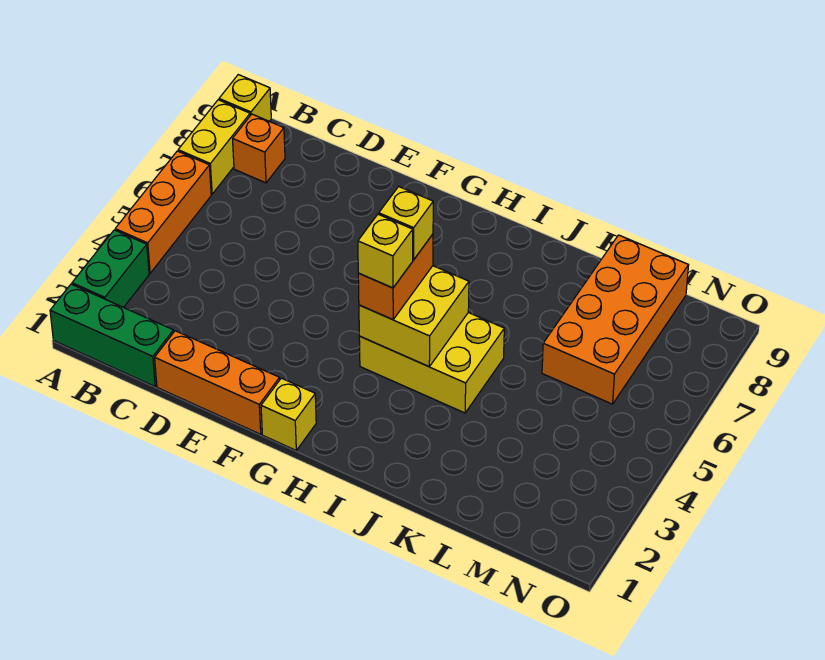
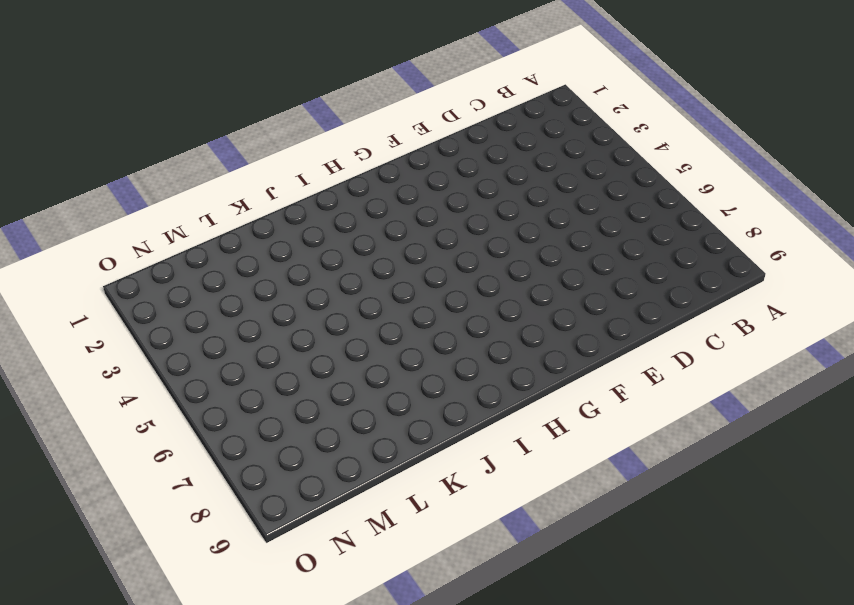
none -> green brick A1:C1 level 1
none -> green brick A2:A3 level 1
none -> orange brick A4:A6 level 1

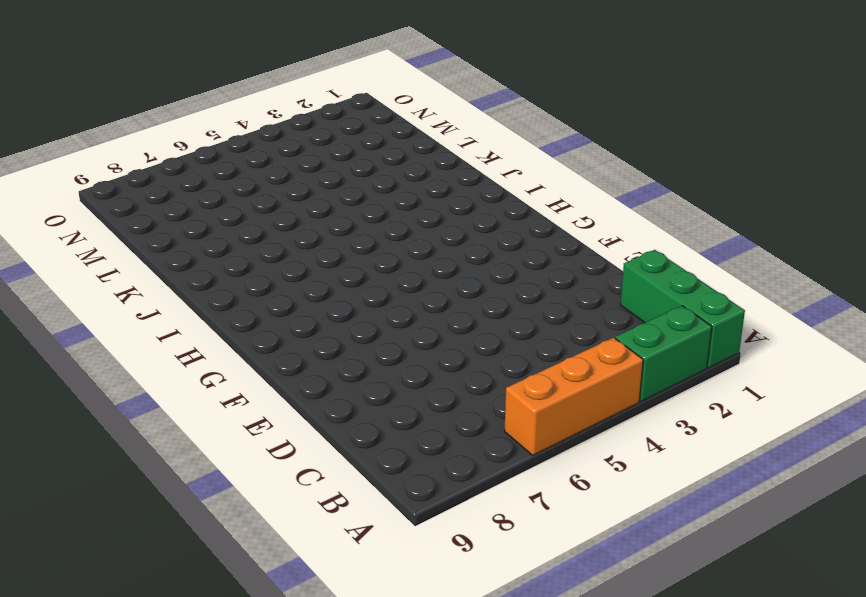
none -> yellow brick A7:A8 level 1
none -> yellow brick A9 level 1
none -> orange brick B8 level 1

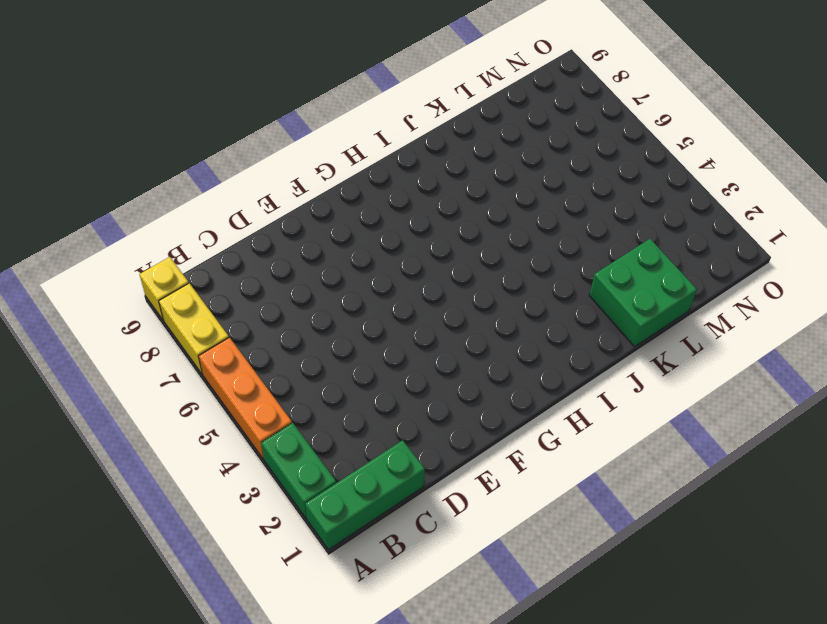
green brick K1:L2 level 1 -> none
none -> orange brick B8 level 1
none -> orange brick D1:F1 level 1
none -> yellow brick G1 level 1

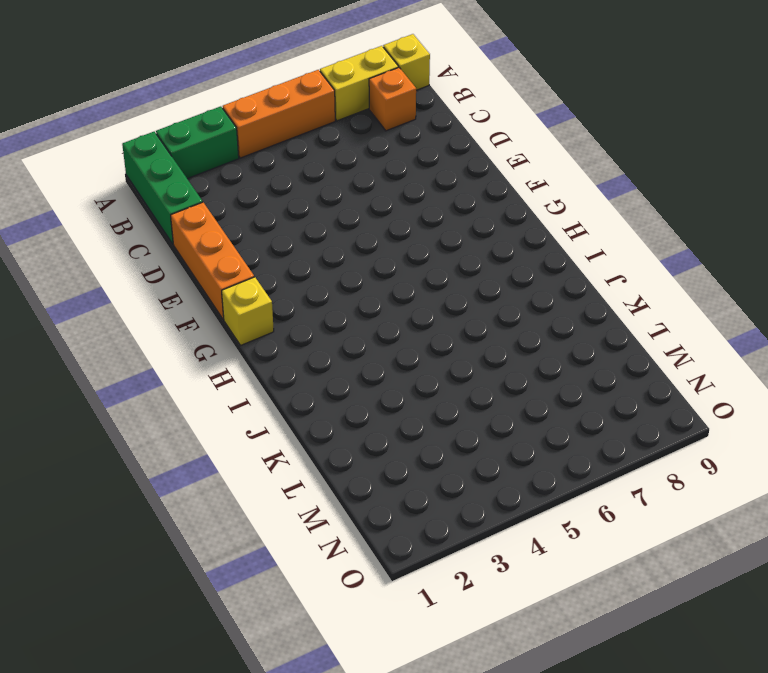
none -> yellow brick H4:J5 level 1
none -> orange brick L6:M9 level 1
none -> yellow brick H4:I5 level 2

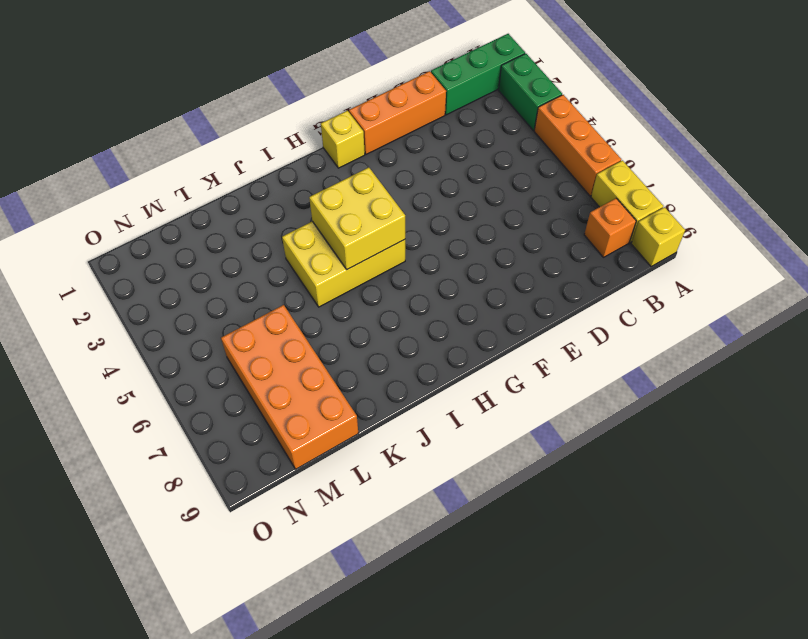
none -> orange brick H4:H5 level 3
none -> yellow brick H4 level 4
none -> yellow brick H5 level 4

